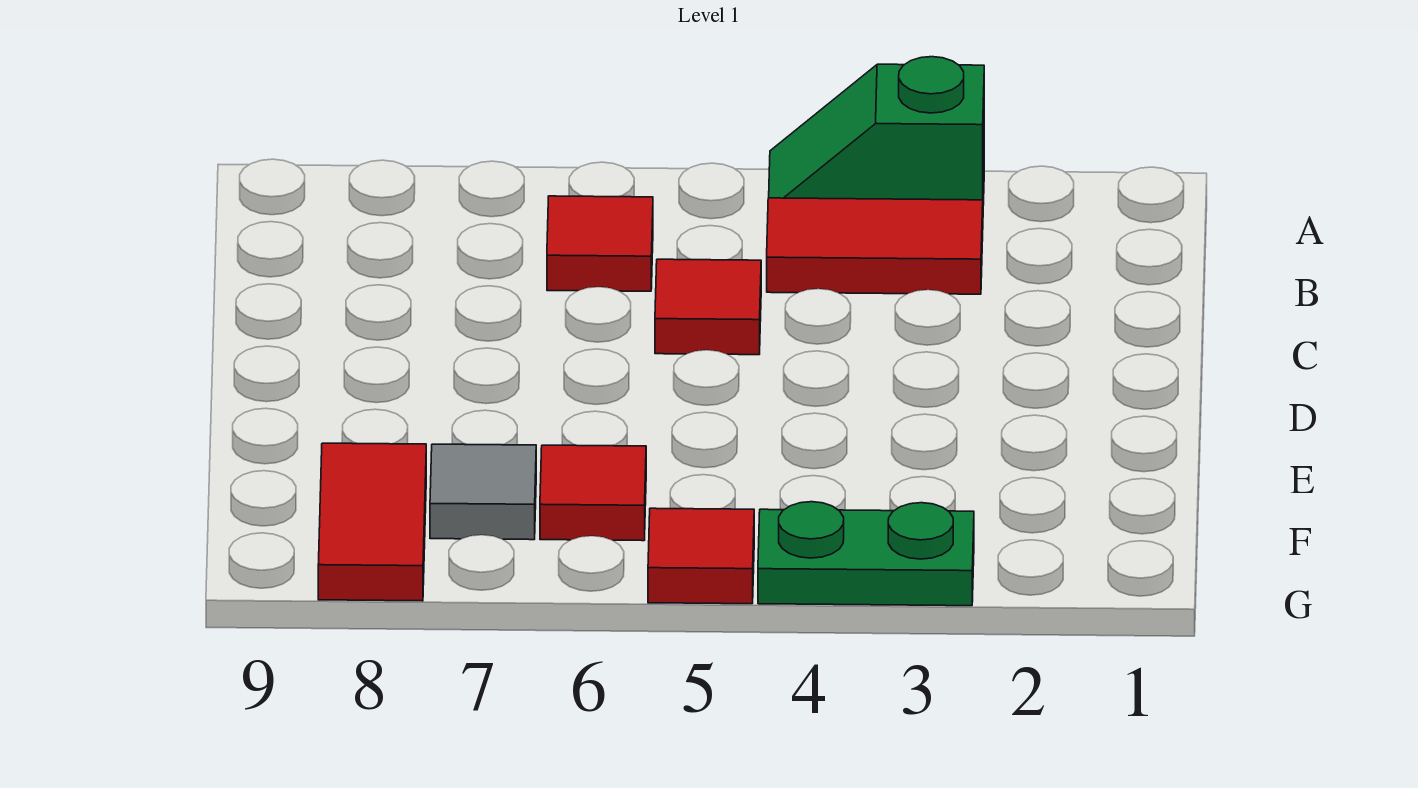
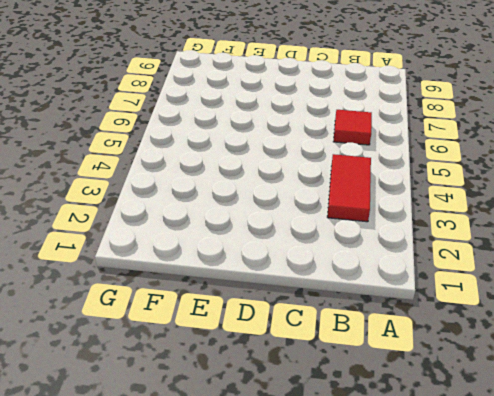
none -> green slope A3:A4 level 1 top 3
none -> red tile C5 level 1

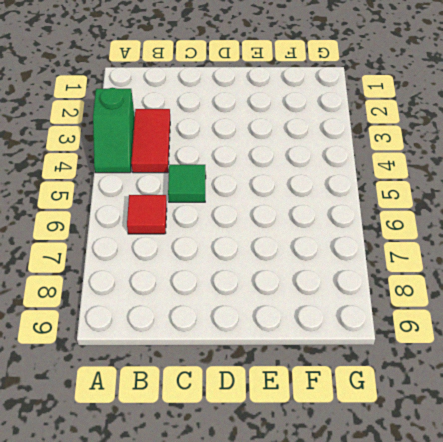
green tile C5 level 1 -> red tile C5 level 1
none -> red tile F6 level 1
none -> grey tile F7 level 1

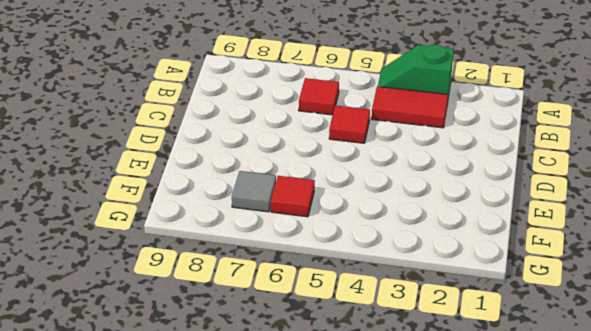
none -> red tile F8:G8 level 1
none -> green plate G3:G4 level 1

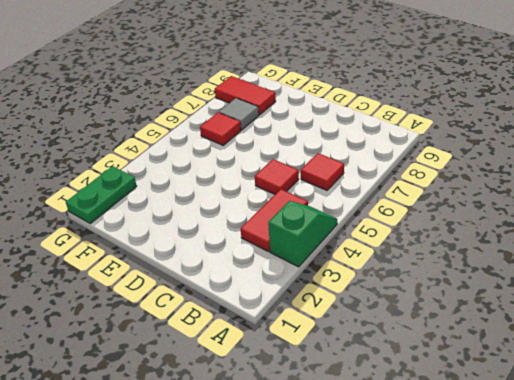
green plate G1:G2 level 1 -> green plate G3:G4 level 1
none -> red tile G5 level 1

